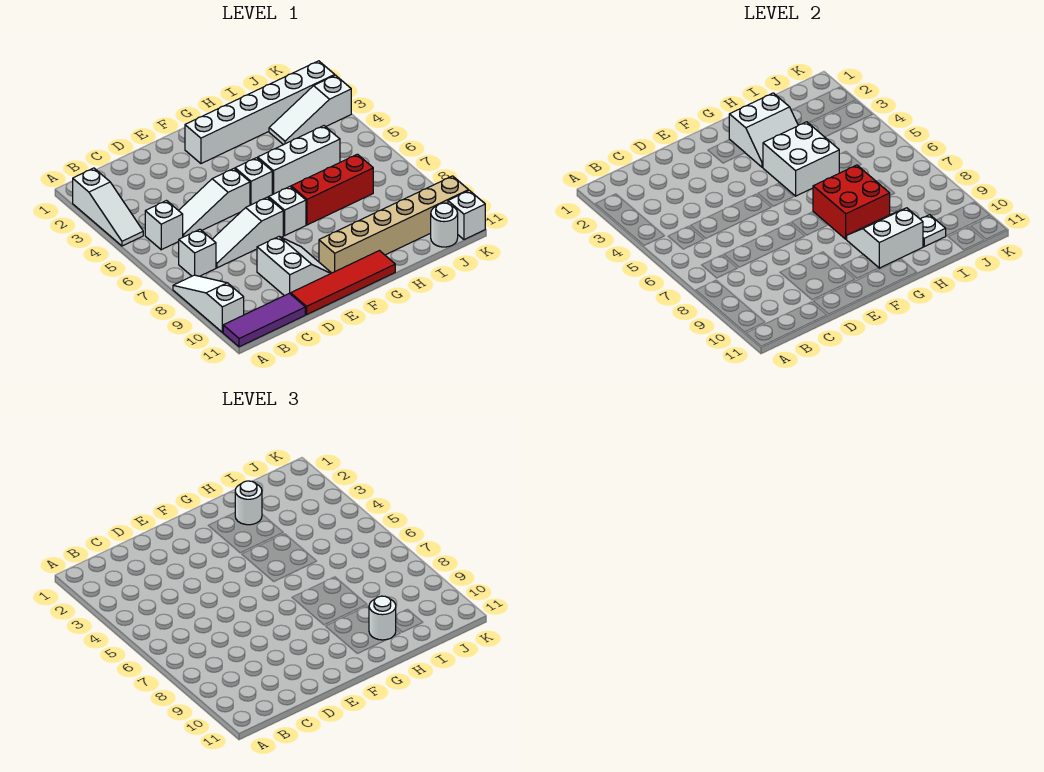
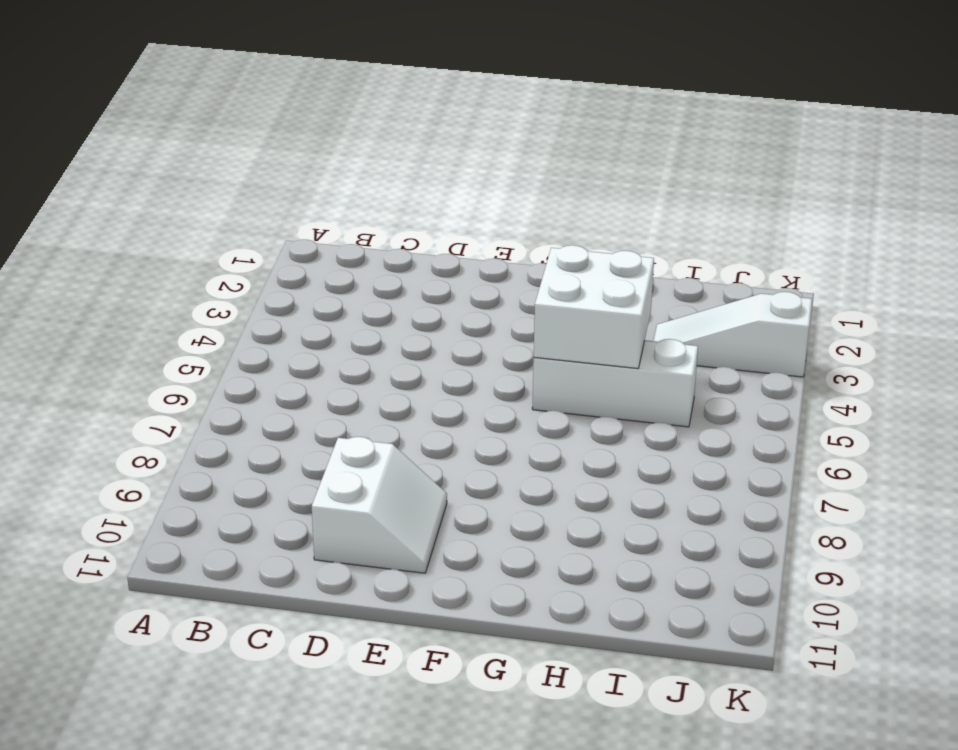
none -> white slope A2:A4 level 1 top 2
none -> white slope A8:A10 level 1 top 10
none -> purple tile A11:C11 level 1

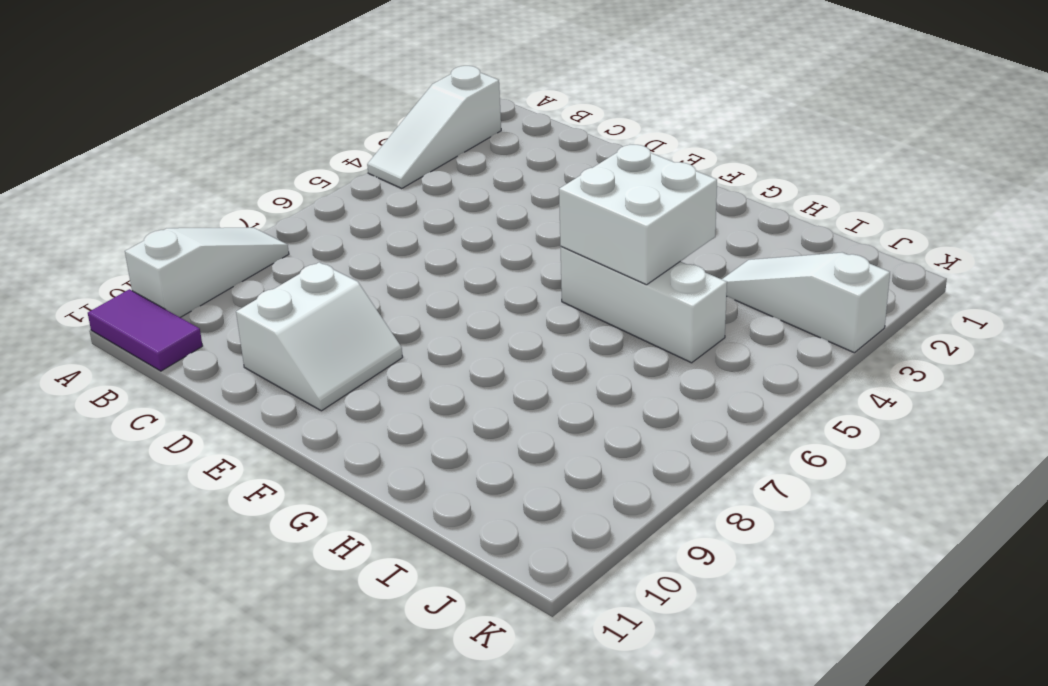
purple tile A11:B11 level 1 -> purple tile A11:C11 level 1
none -> white brick B5 level 1
none -> white brick B7 level 1
none -> white slope C5:E5 level 1 top E

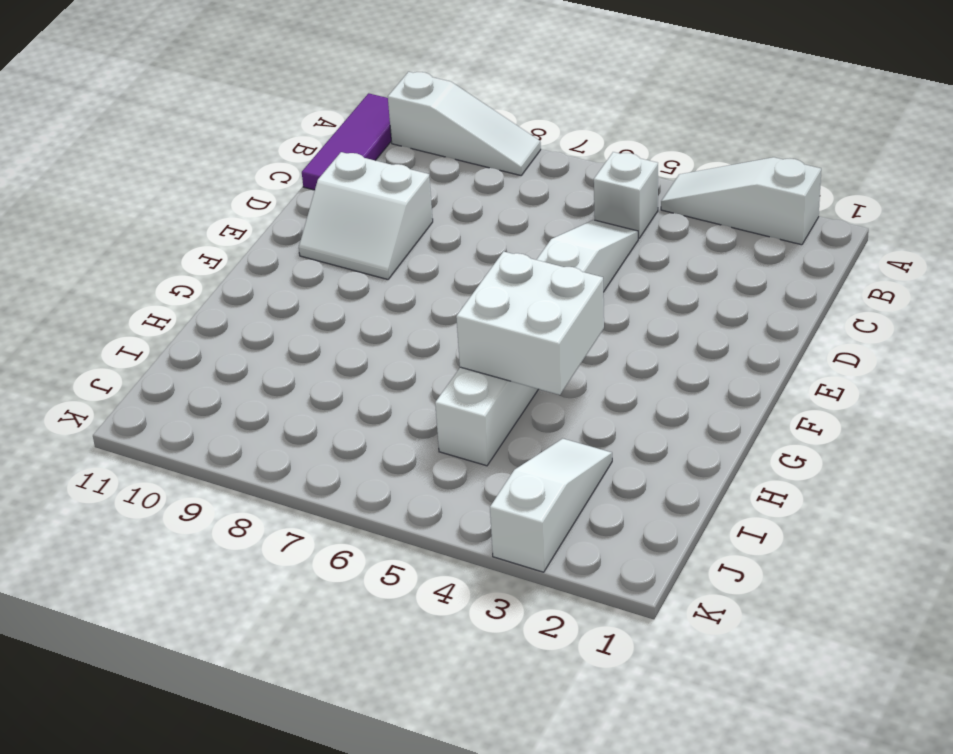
none -> white brick B7 level 1
none -> white slope C7:E7 level 1 top E
none -> red tile D11:G11 level 1

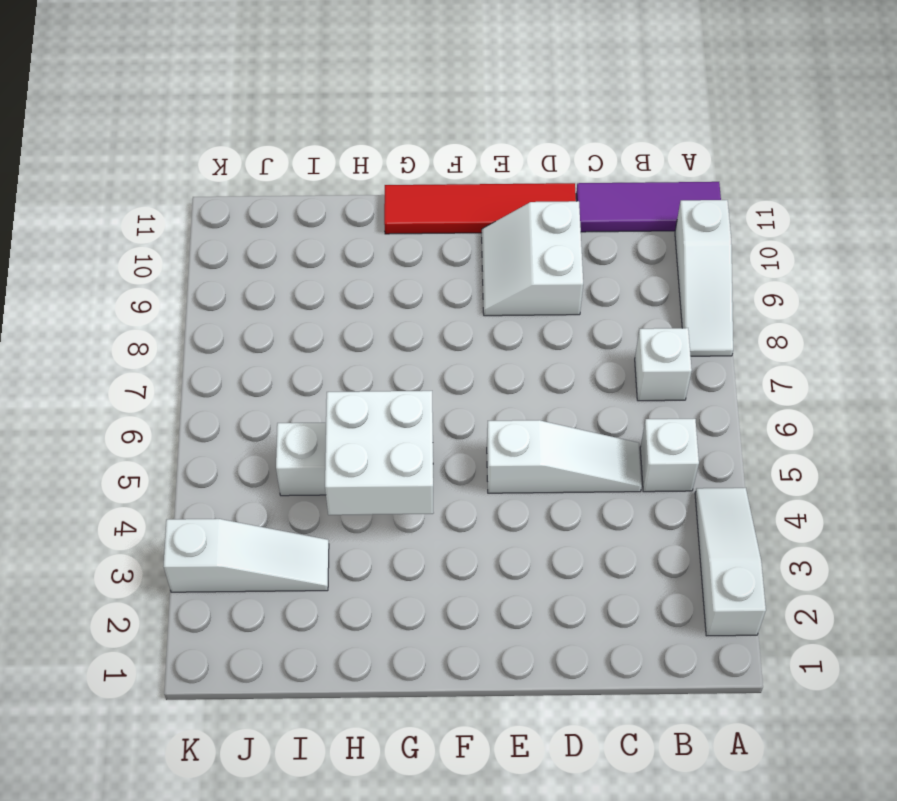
none -> white slope C7:E7 level 1 top E
none -> white brick F2:K2 level 1
none -> white brick F5 level 1

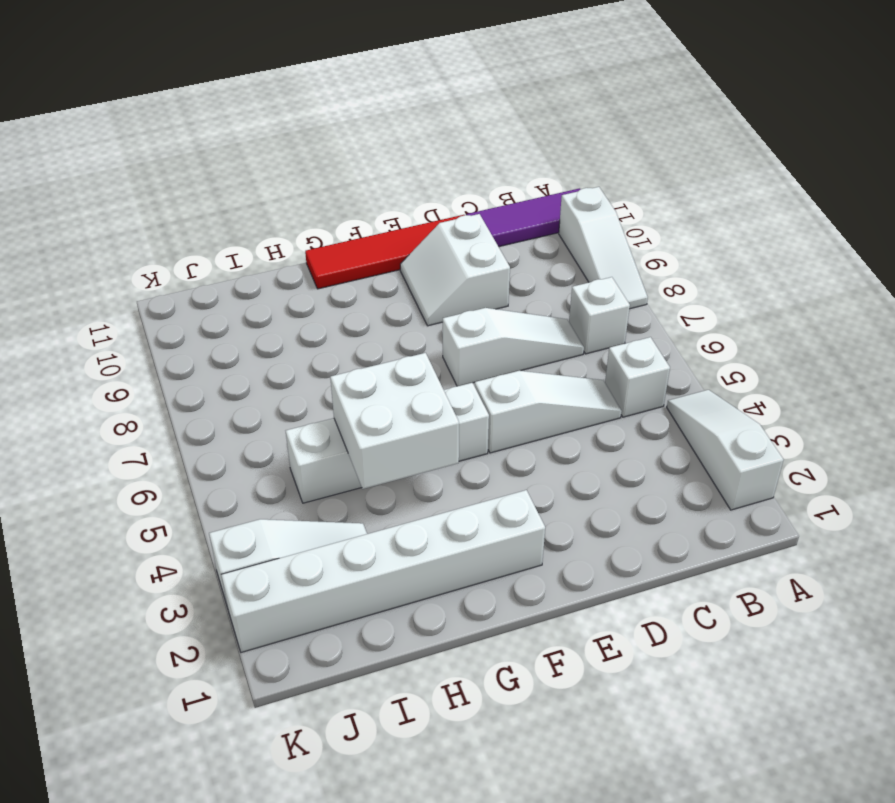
none -> white brick F7 level 1
none -> tan brick F10:K10 level 1
none -> red brick G7:I7 level 1

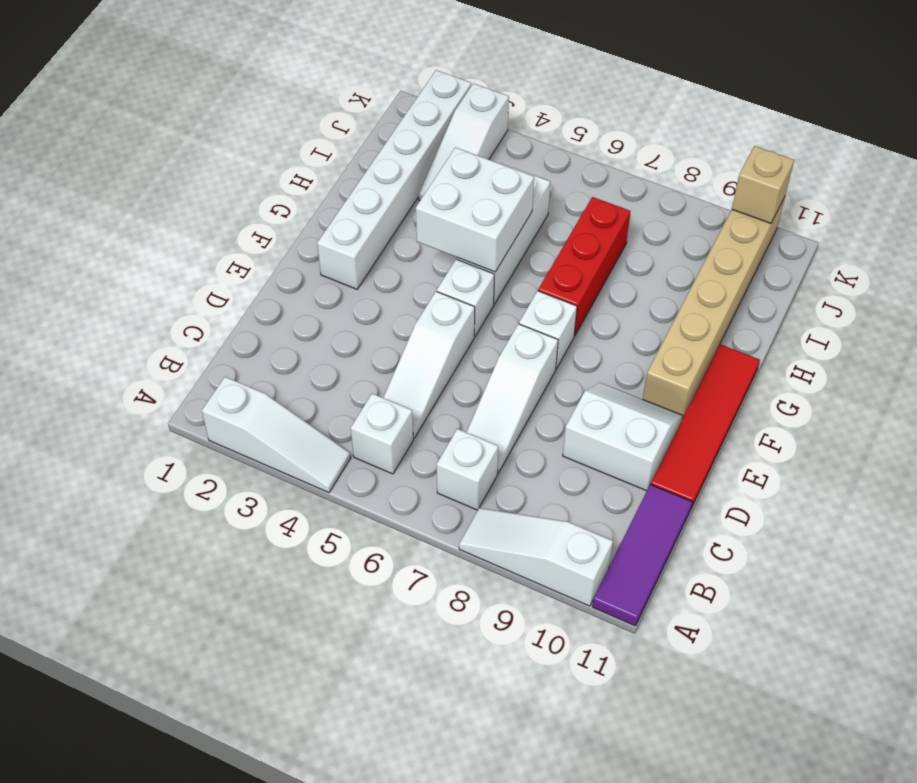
tan brick K10 level 2 -> none
none -> white round brick J11 level 1
none -> white brick K11 level 1
none -> white slope G2:H3 level 2 top 2

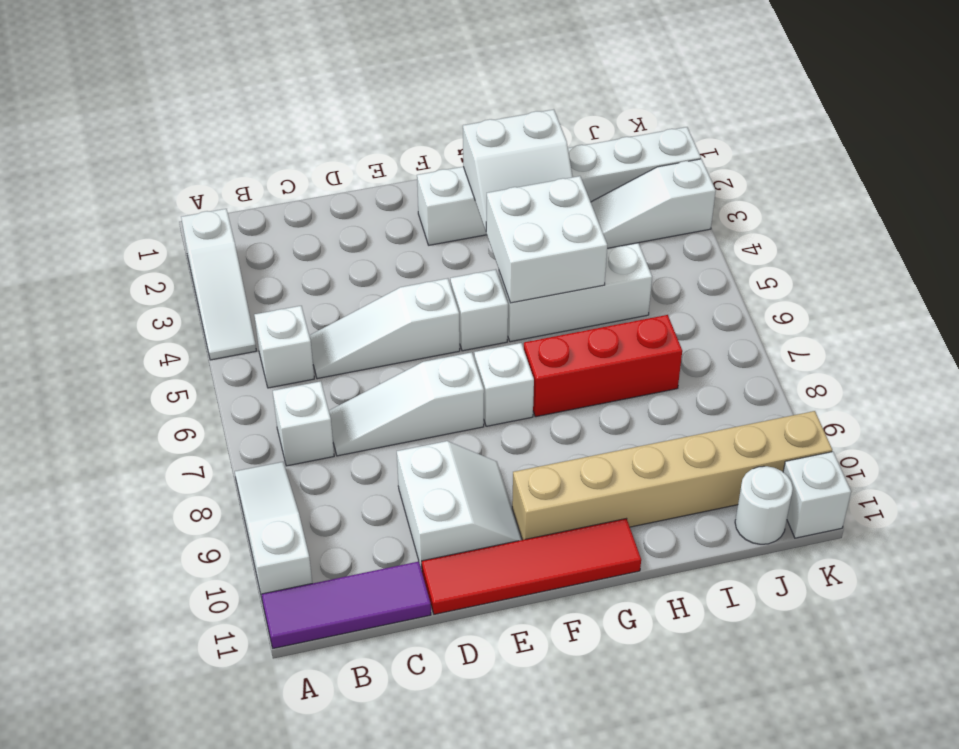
none -> red brick G7:H8 level 2
none -> white slope G9:H10 level 2 top 10
none -> white plate I10 level 2

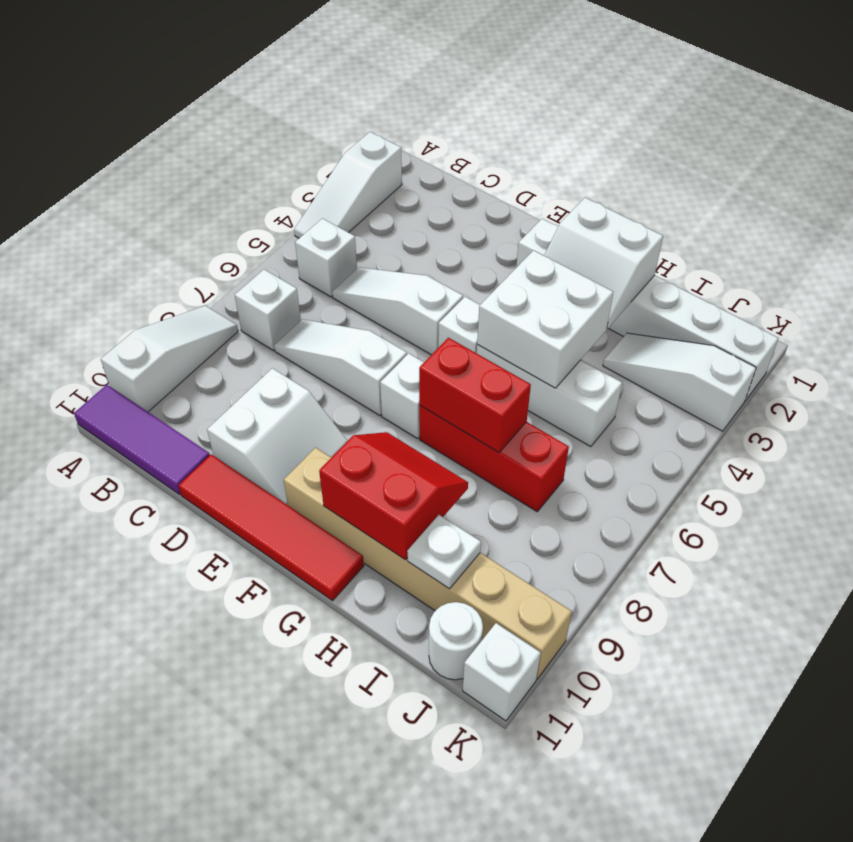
red brick G7:H7 level 2 -> red brick G7:H8 level 2
red slope G9:H10 level 2 top 10 -> white slope G9:H10 level 2 top 10
none -> white round brick H2 level 3
none -> white round brick H10 level 3

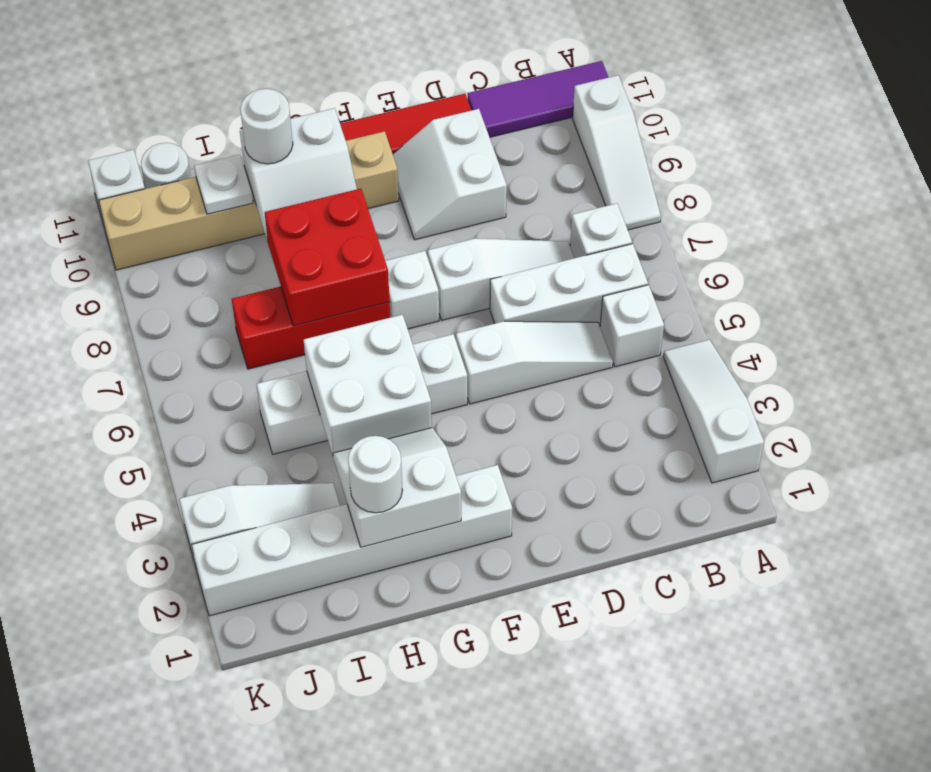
white brick B6:D6 level 1 -> none

